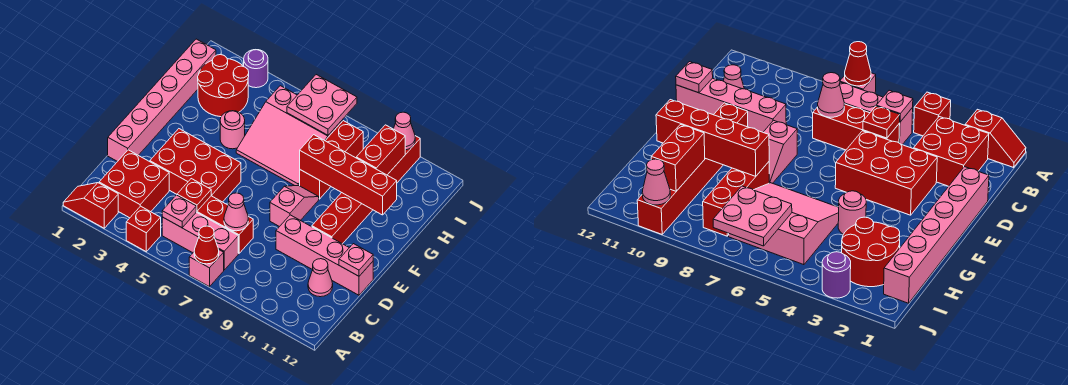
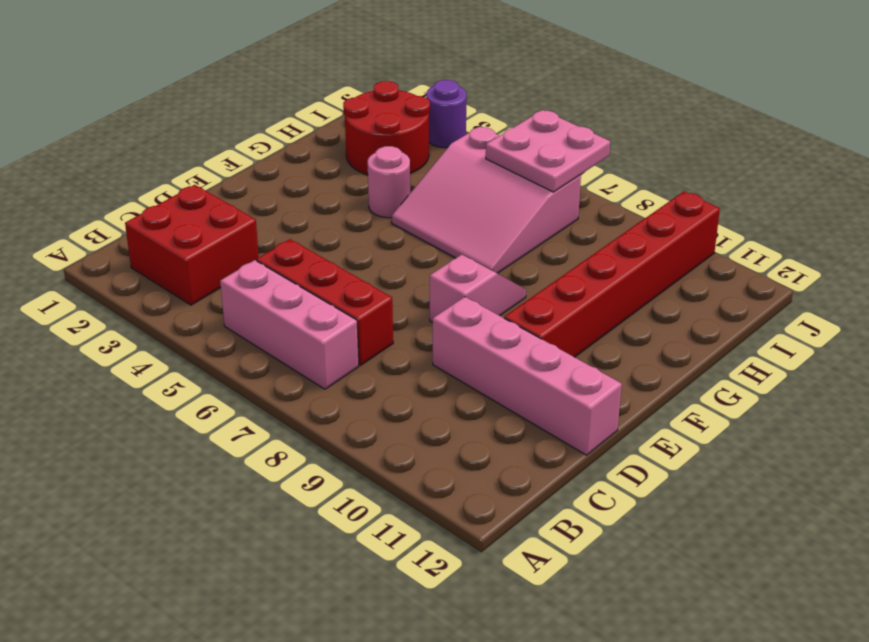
none -> red slope A1:A2 level 1 top 2
none -> red brick A4 level 1
none -> pink brick A7 level 1

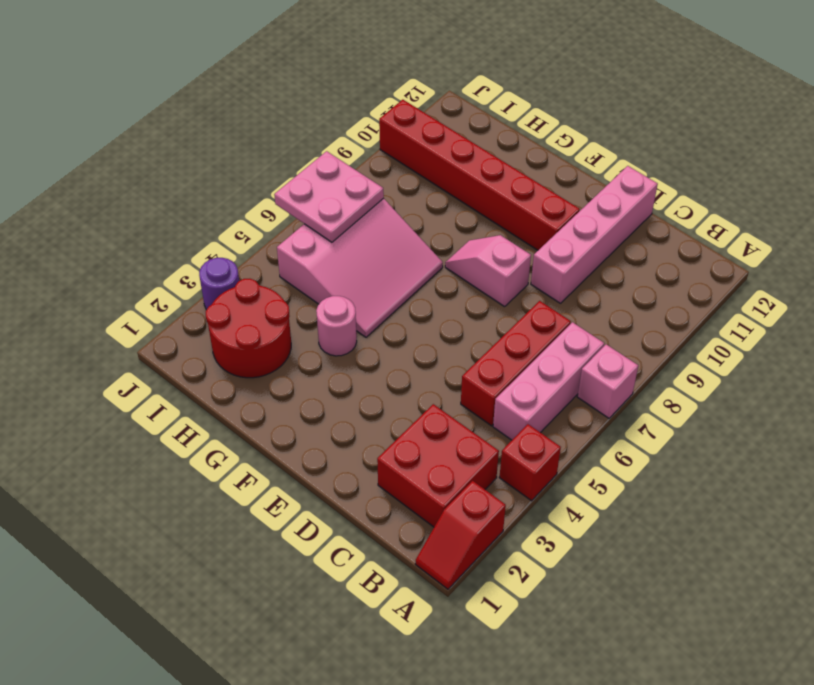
none -> pink cone C11 level 1
none -> pink brick D1:I1 level 1
none -> red brick D3:E5 level 1

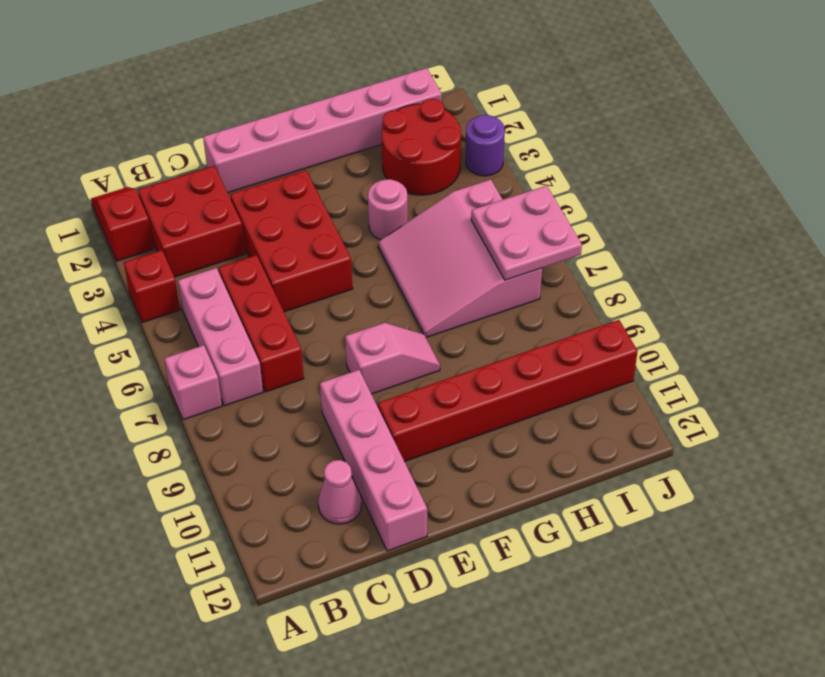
none -> red brick G8:I8 level 1
none -> red cone A7 level 2
none -> pink plate B5 level 2

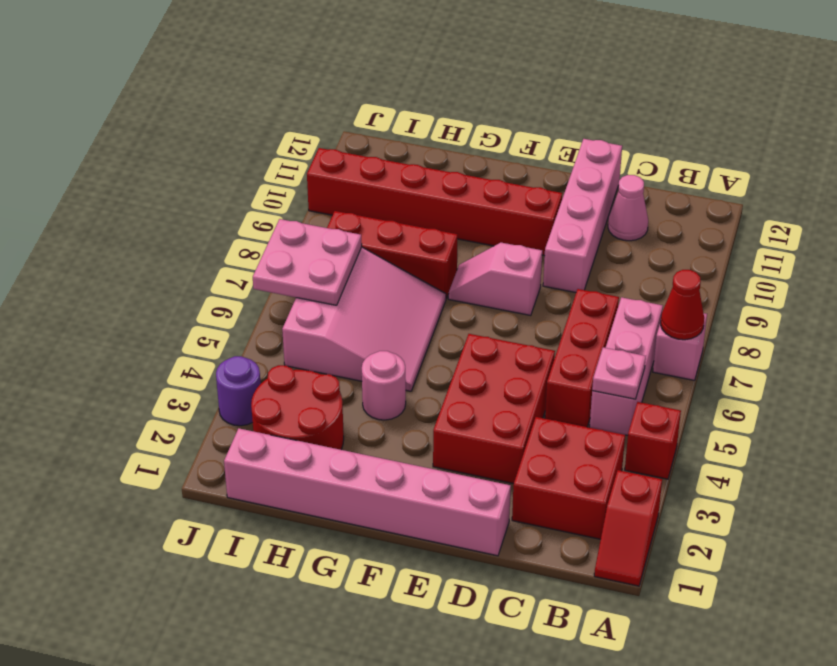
none -> red plate C5 level 2
none -> pink cone C7 level 2
none -> pink plate D12 level 2

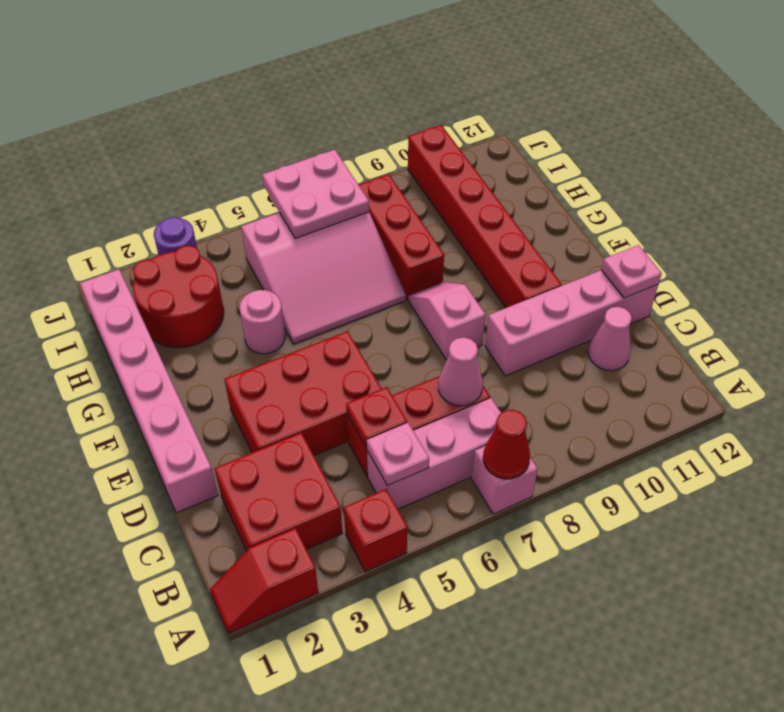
none -> red brick G8:G11 level 2
none -> red brick H10:I10 level 2
none -> pink cone J10 level 2

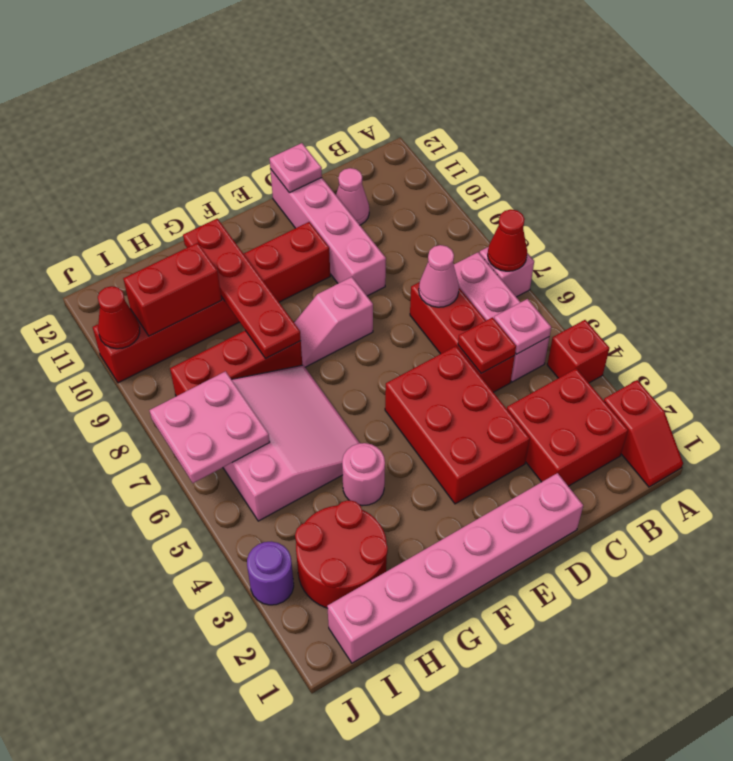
red plate G8:G11 level 2 -> red brick G8:G11 level 2
red cone J10 level 2 -> pink cone J10 level 2

